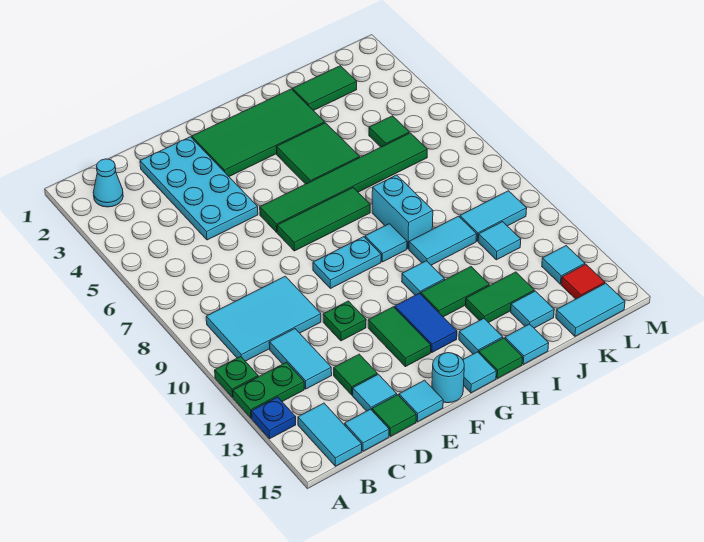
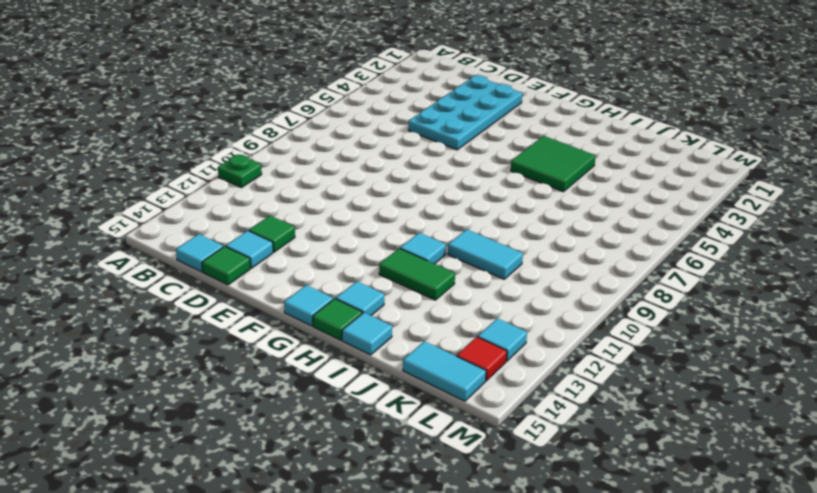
none -> green plate A12:B12 level 1
none -> blue plate A13 level 1
none -> cyan cone B2 level 1
none -> cyan tile B9:D10 level 1

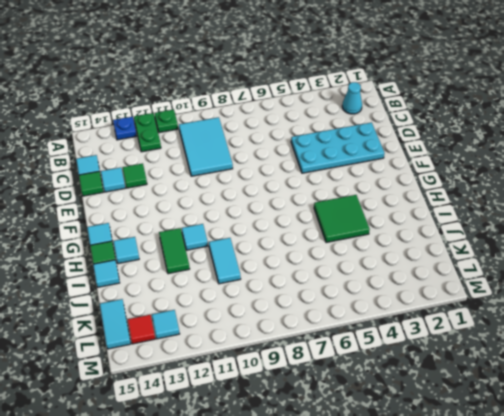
none -> cyan tile B14:B15 level 1
none -> cyan tile C11:C12 level 1
none -> green plate E11 level 1
none -> cyan tile E15 level 1

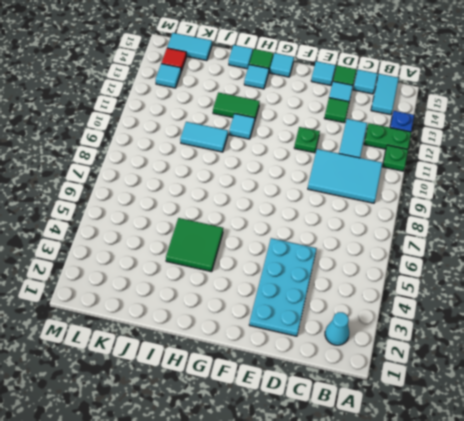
none -> green tile F2:I3 level 1
none -> green tile F6:K6 level 1
none -> green tile F7:H7 level 1
none -> cyan plate F9:G9 level 1

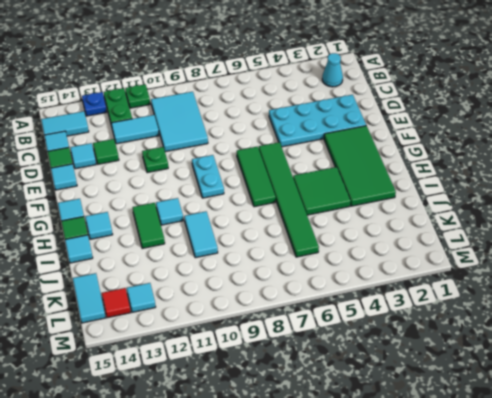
none -> green tile F12:F13 level 1
none -> cyan round brick F15 level 1
none -> blue tile G12:G13 level 1
none -> cyan tile H9 level 1

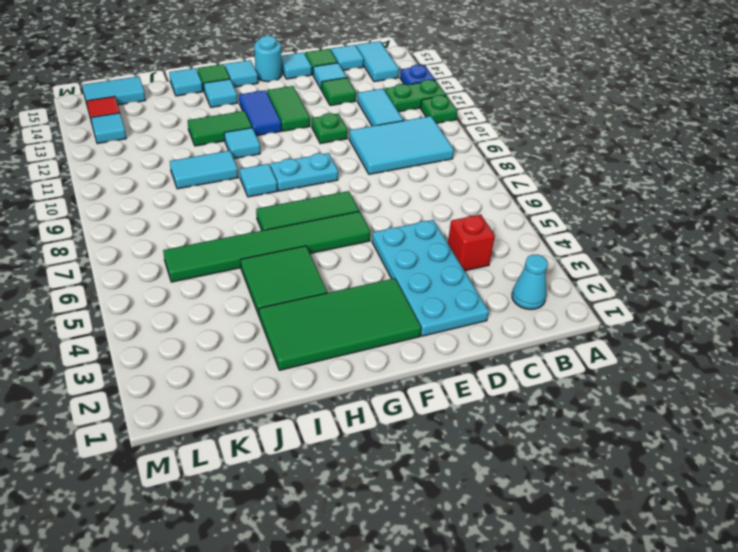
red brick C4 level 1 -> none
none -> cyan brick I8:I9 level 1
none -> green tile I13:J13 level 1
none -> green tile J2:K2 level 1
none -> cyan tile J14 level 1

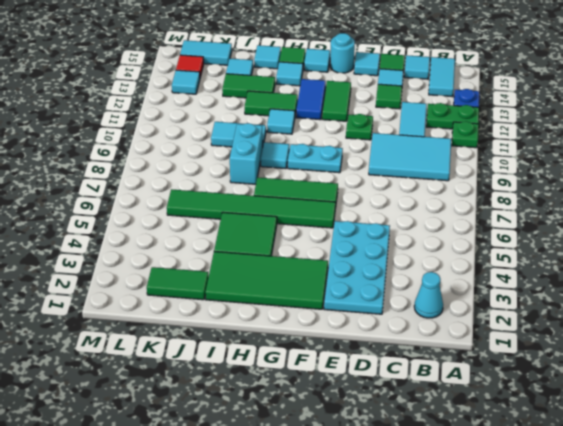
none -> green tile K5 level 1
none -> cyan tile K10:L10 level 1
none -> cyan tile K11 level 1

